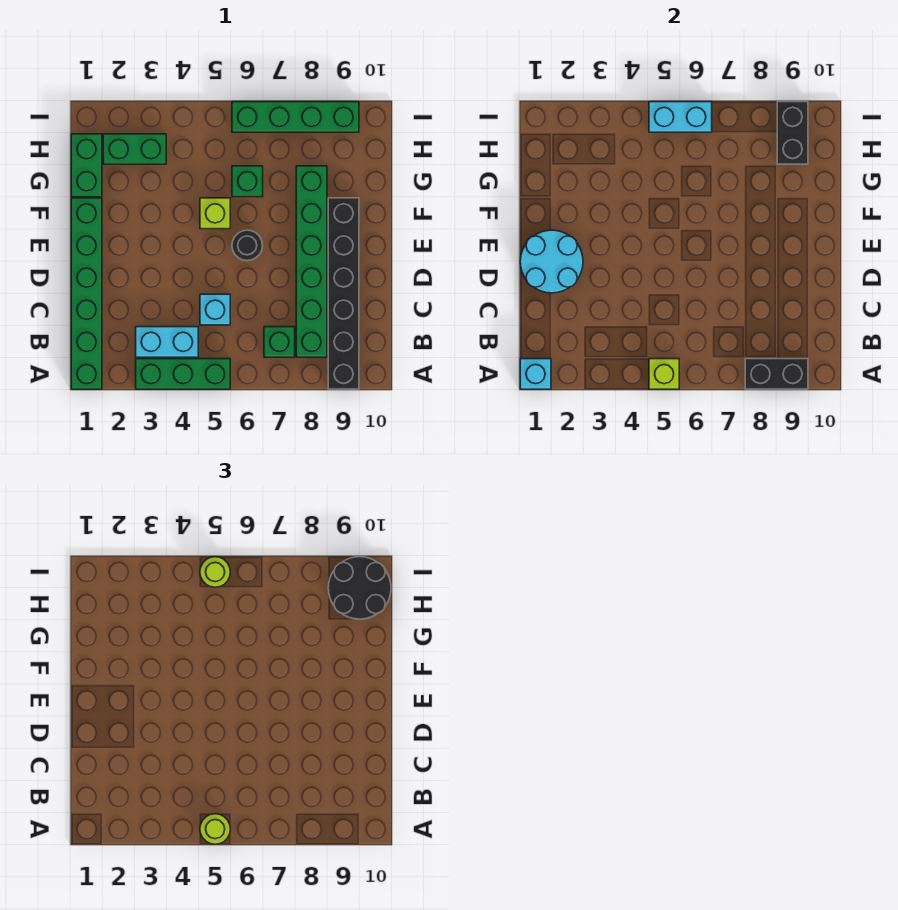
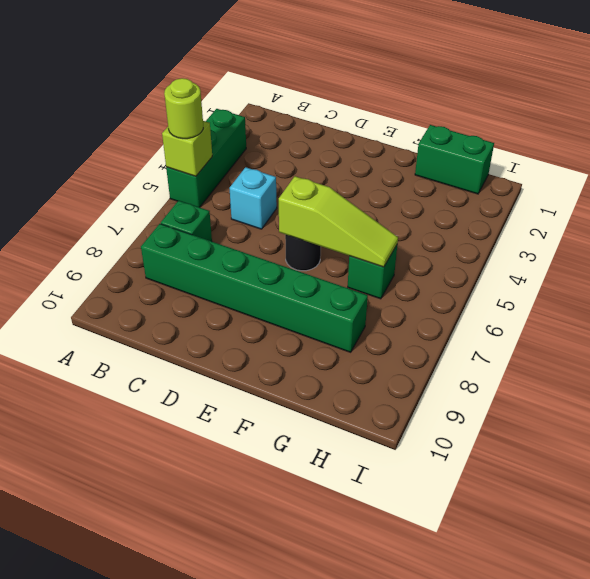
lime slope E6:G6 level 2 top E -> none
none -> green brick A1:F1 level 1
none -> black brick A9:F9 level 1
none -> cyan brick B3:B4 level 1

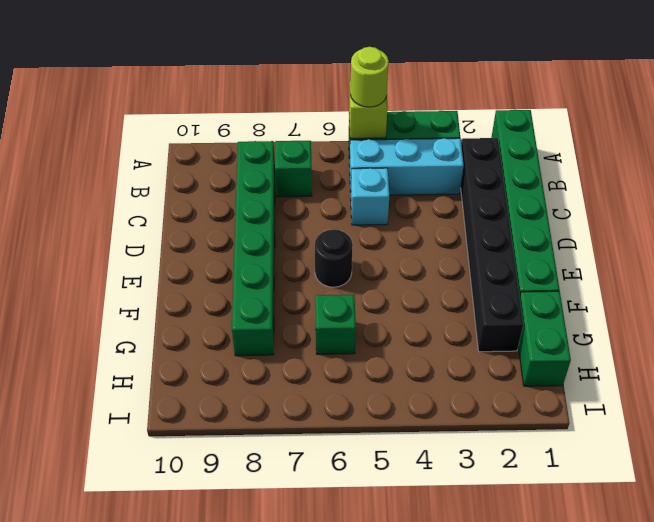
black brick B2:G2 level 1 -> black brick A9:F9 level 1
cyan brick B3:B5 level 1 -> cyan brick B3:B4 level 1
none -> lime brick F5 level 1
none -> green brick H2:H3 level 1
none -> green brick I6:I9 level 1

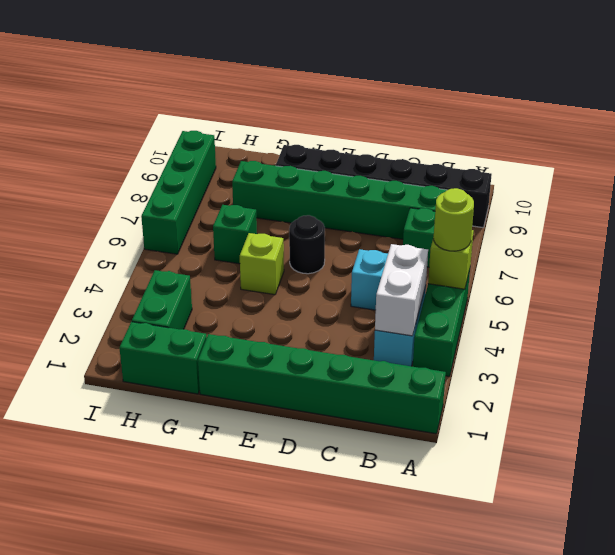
white brick B3:B4 level 2 -> none
none -> cyan brick A1 level 2
none -> black brick A8:A9 level 2
none -> cyan round brick D1:E2 level 2

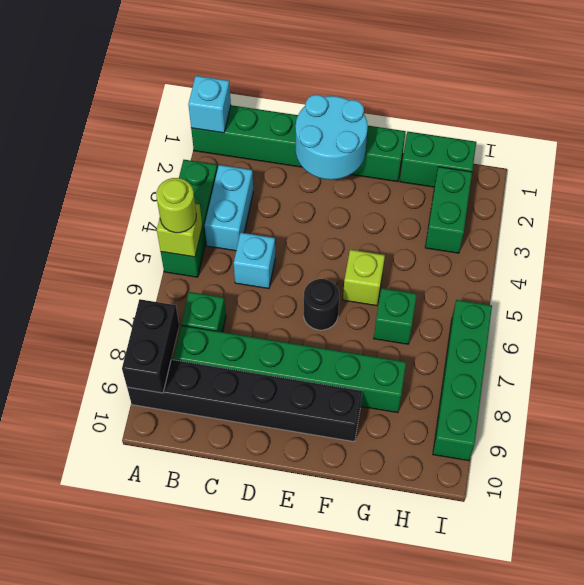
none -> black brick H9:I9 level 2
none -> cyan brick I5:I6 level 2
none -> black round brick H9:I10 level 3

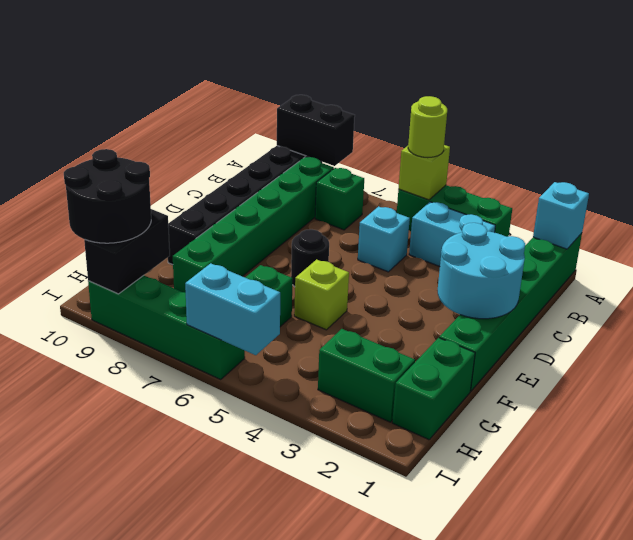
none -> lime round brick I5 level 3

